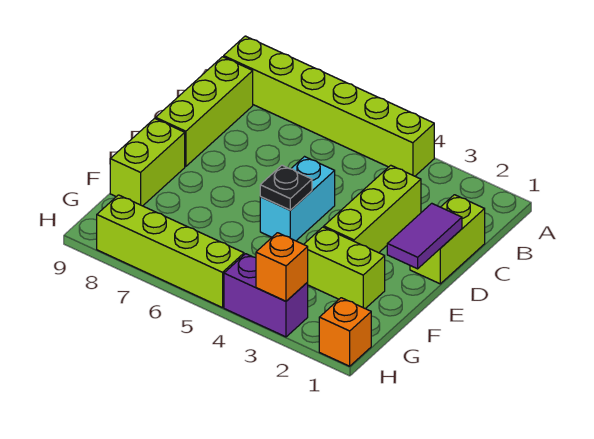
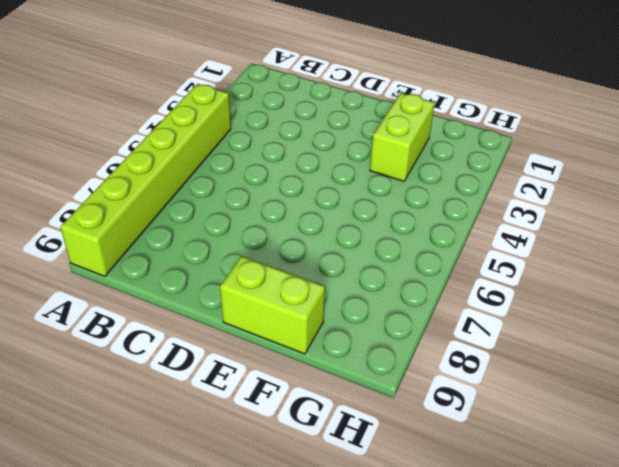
none -> lime brick B9:D9 level 1
none -> lime brick C1:D1 level 1
none -> lime brick C3:E3 level 1

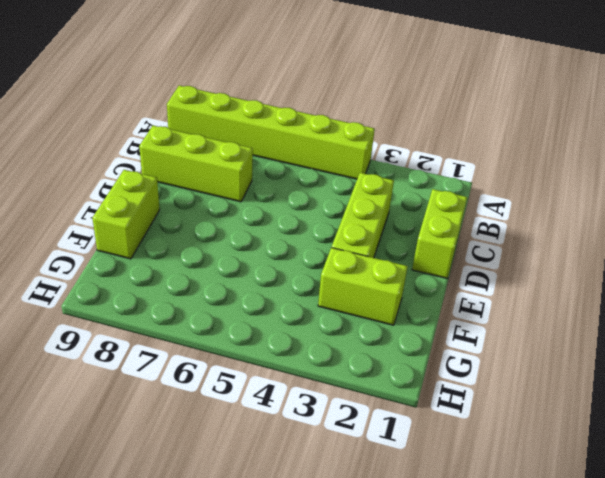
lime brick C7:C9 level 1 -> lime brick B9:D9 level 1
none -> cyan brick D5:E5 level 1
none -> orange brick H1 level 1
none -> purple brick H3:H4 level 1

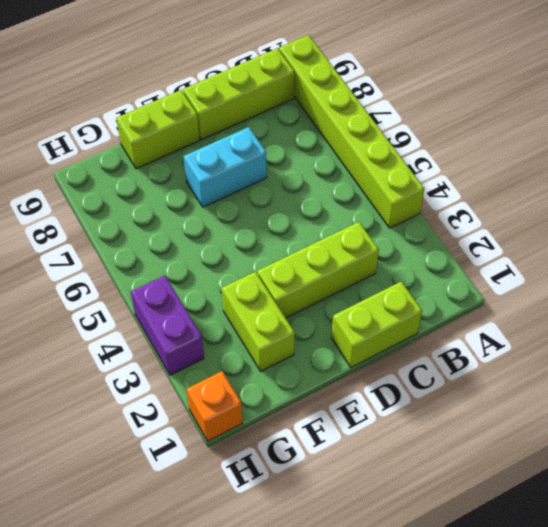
cyan brick D7:E7 level 1 -> cyan brick D5:E5 level 1
none -> lime brick H5:H8 level 1
none -> purple tile D1:E1 level 2
none -> black plate E5 level 2

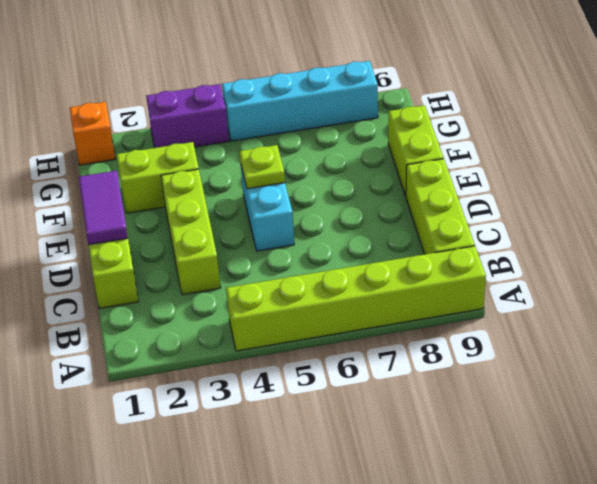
lime plate E5 level 2 -> black plate E5 level 2
cyan brick H5:H8 level 1 -> lime brick H5:H8 level 1
none -> orange brick H3 level 2

